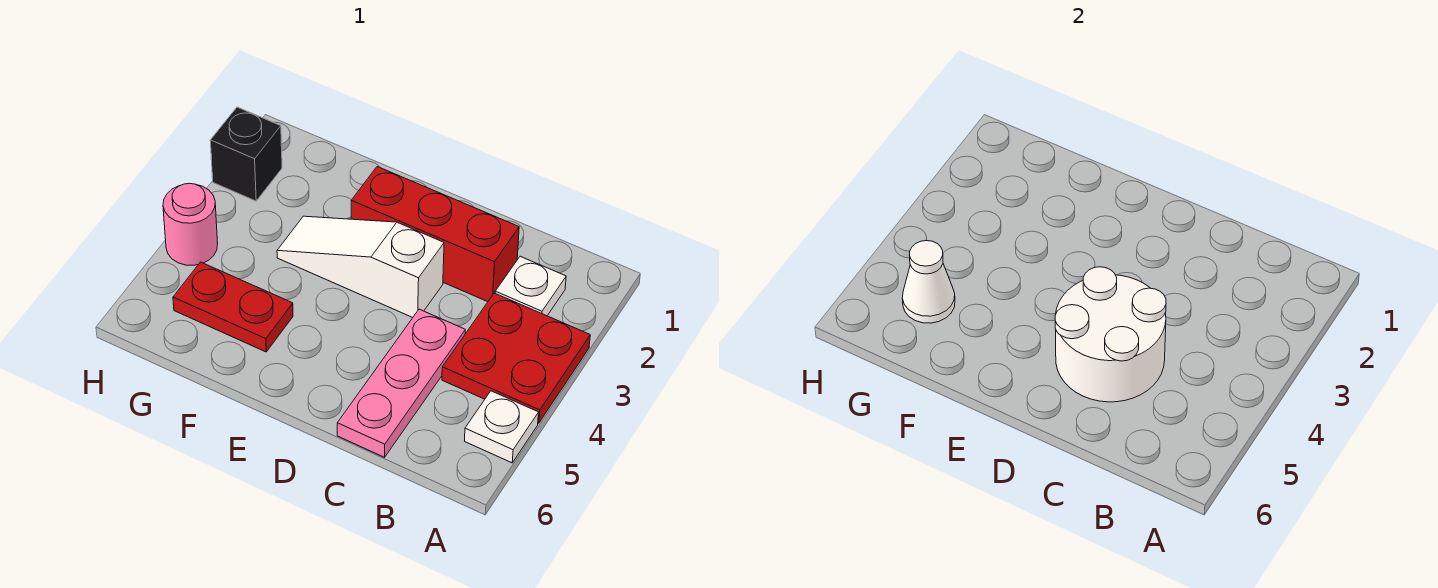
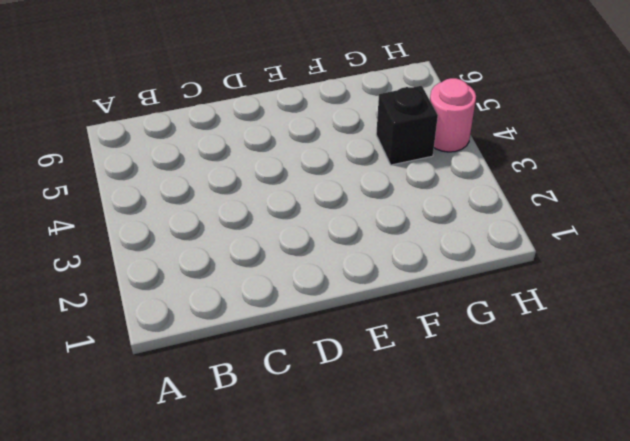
black brick G4 level 1 -> black brick H2 level 1
none -> red plate A3:B4 level 1
none -> white plate A5 level 1

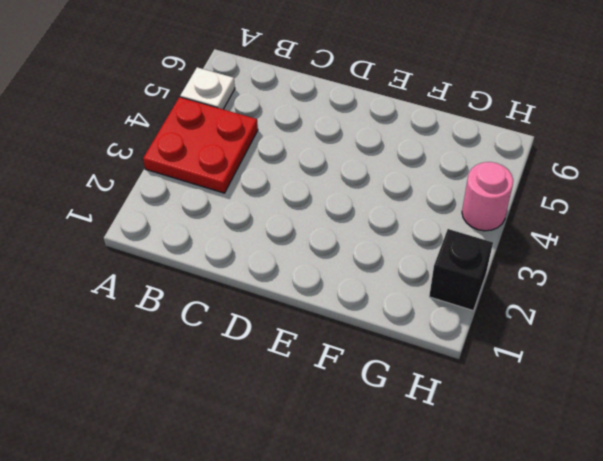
none -> white plate B2 level 1
none -> red brick C2:E2 level 1

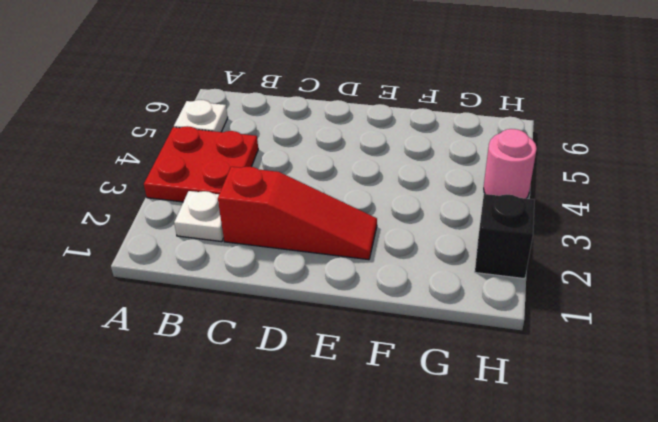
red slope C2:E2 level 1 top C -> red brick C2:E2 level 1
none -> pink plate C4:C6 level 1
none -> white slope D3:F3 level 1 top D

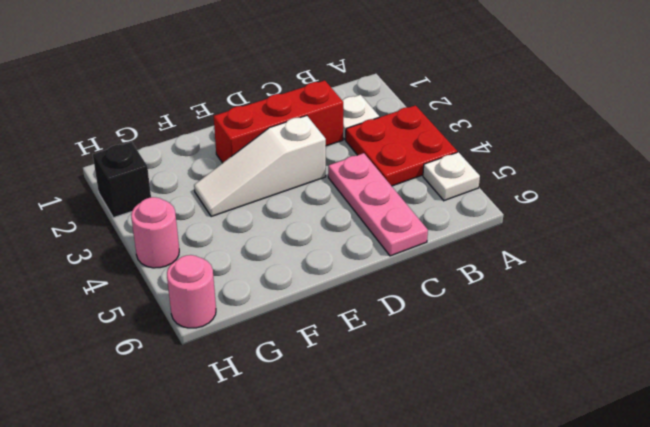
pink round brick H6 level 1 -> none
none -> red plate F5:G5 level 1
none -> white round brick C4:D5 level 2

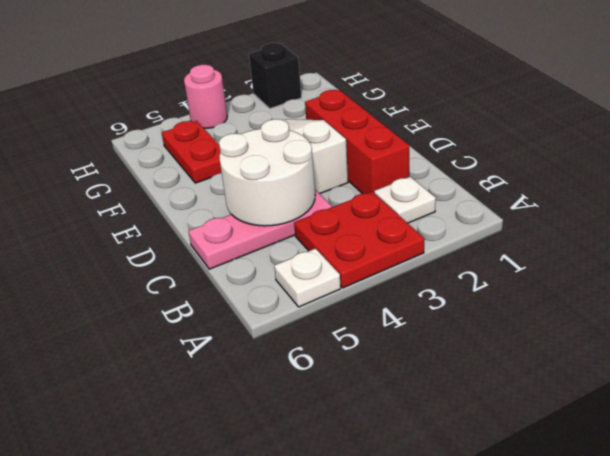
none -> white cone G5 level 2

